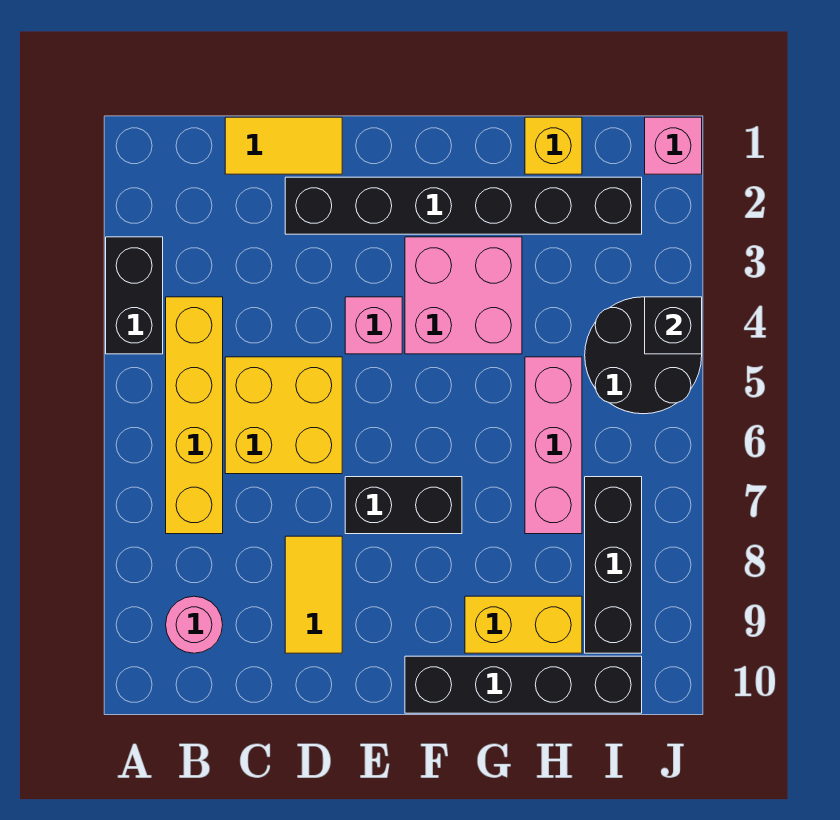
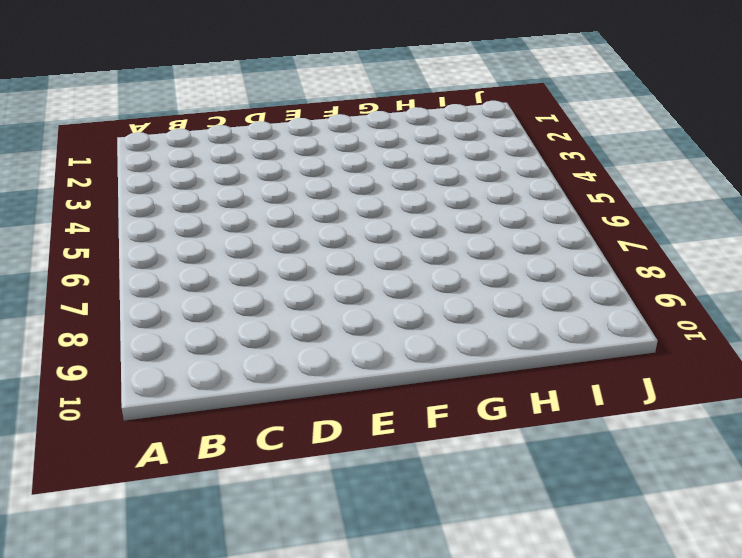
none -> black brick A3:A4 level 1
none -> yellow brick B4:B7 level 1
none -> pink round brick B9 level 1

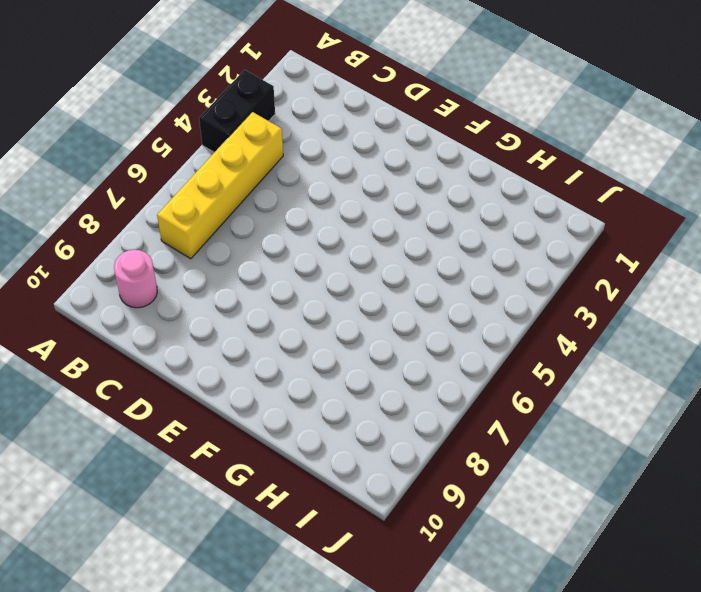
none -> yellow tile C1:D1 level 1
none -> yellow brick C5:D6 level 1
none -> black brick D2:I2 level 1

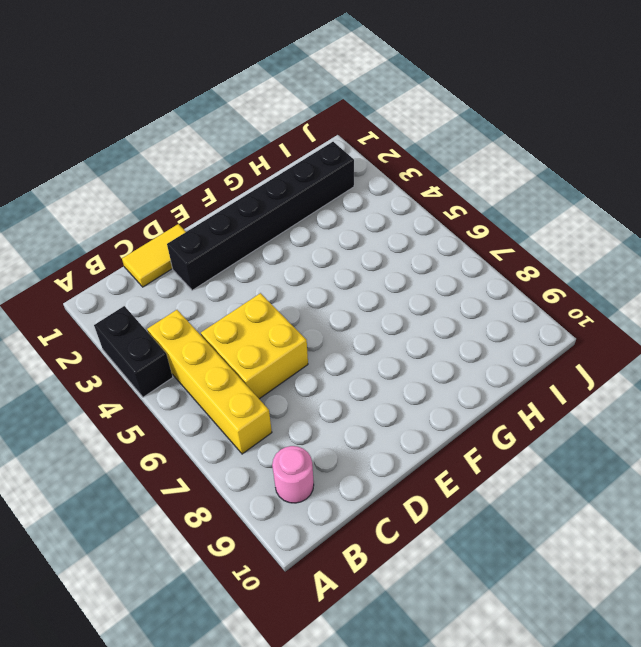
none -> yellow tile D8:D9 level 1
none -> pink brick E4 level 1
none -> black brick E7:F7 level 1

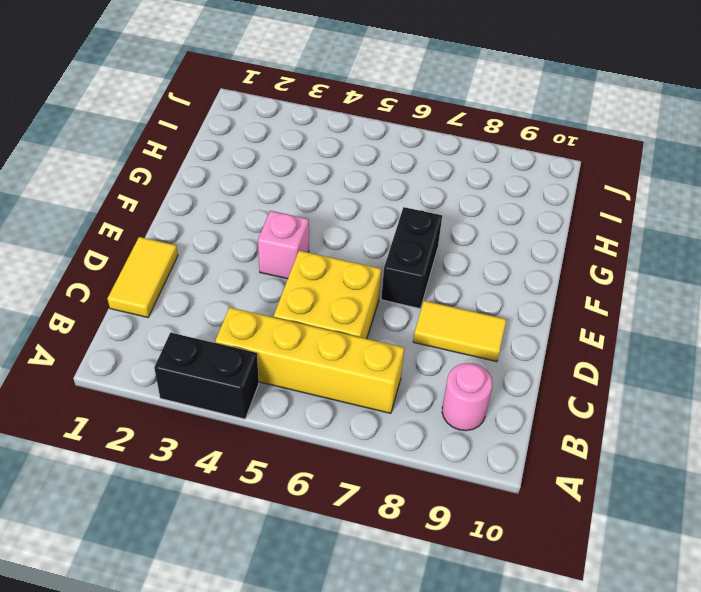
none -> black brick D2:I2 level 1
none -> pink brick F3:G4 level 1
none -> black brick F10:I10 level 1

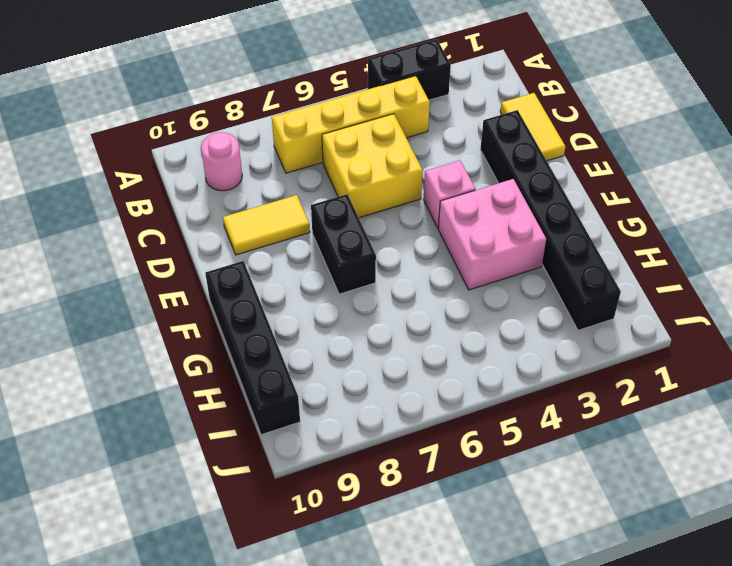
none -> yellow brick G9:H9 level 1
none -> yellow brick H1 level 1
none -> pink brick H5:H7 level 1

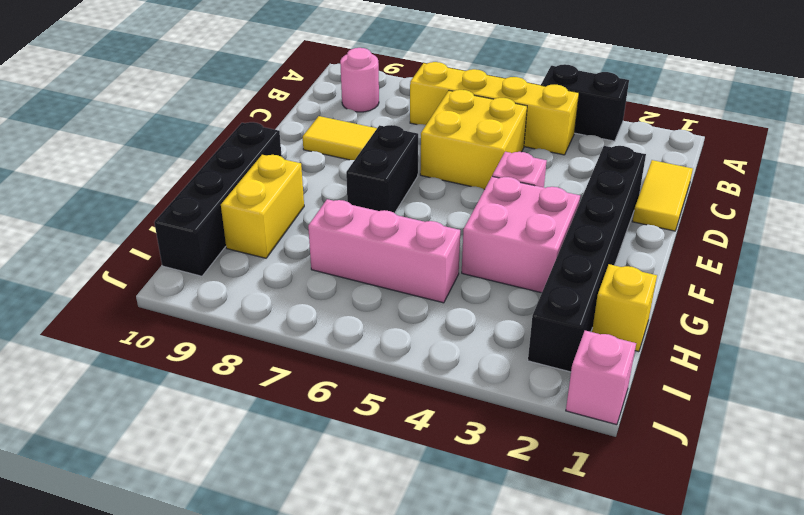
none -> black round brick I4:J5 level 1
none -> black brick I7:I9 level 1
none -> black brick J4 level 2

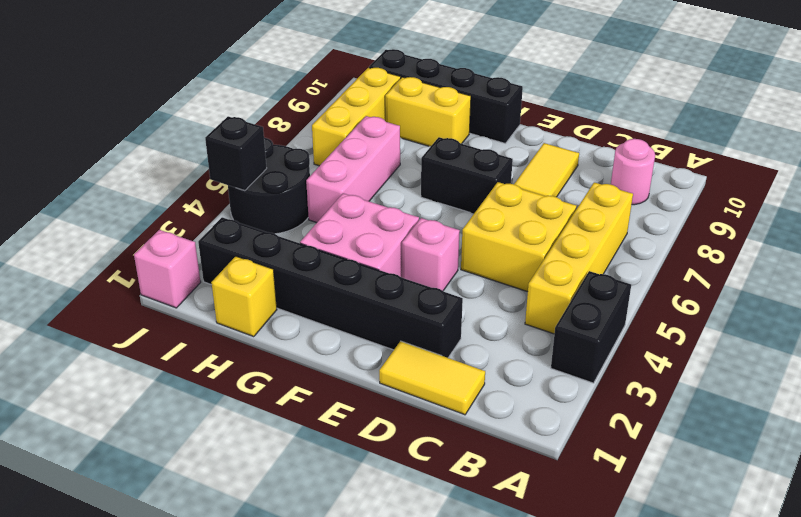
yellow brick I7:I9 level 1 -> black brick I7:I9 level 1

